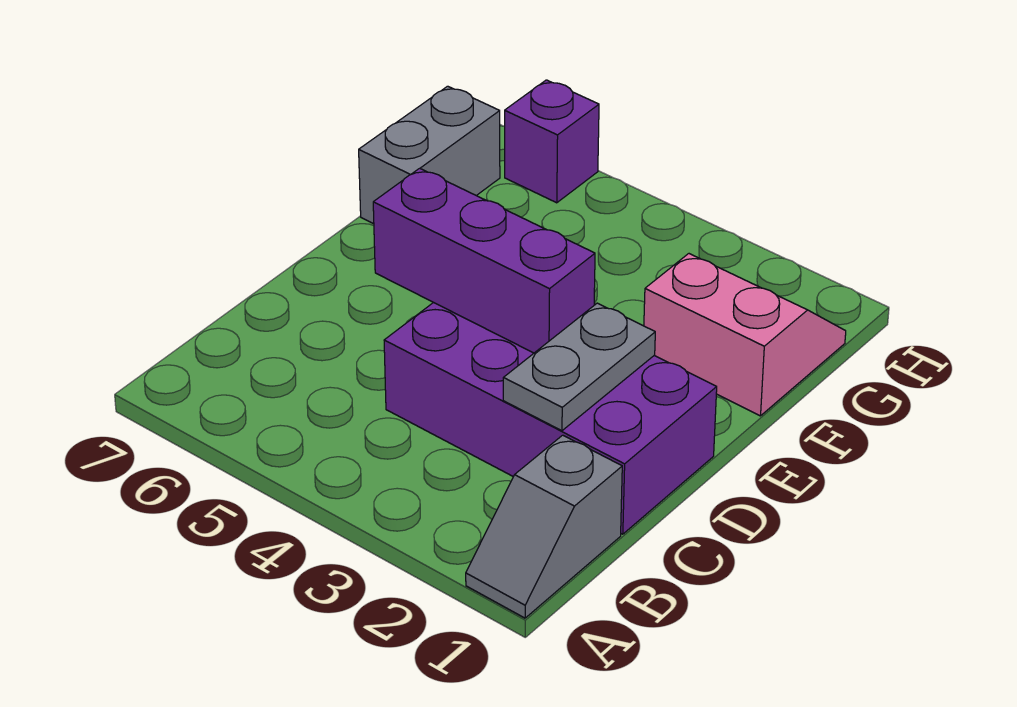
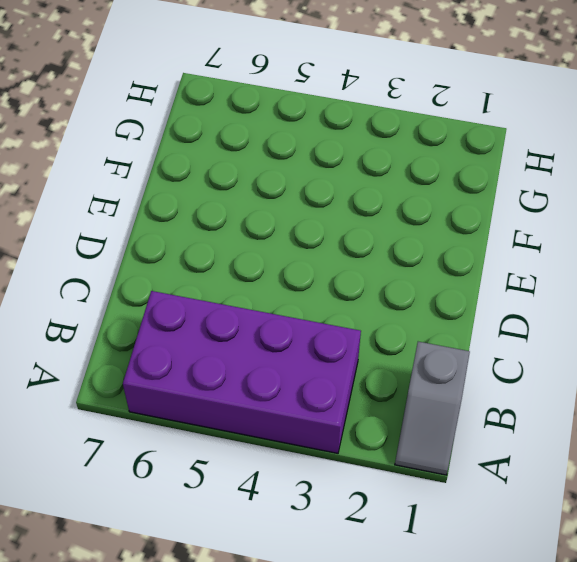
purple brick A3:B6 level 1 -> purple brick C1:D4 level 1
none -> pink slope F1:G2 level 1 top F
none -> grey brick F7:G7 level 1

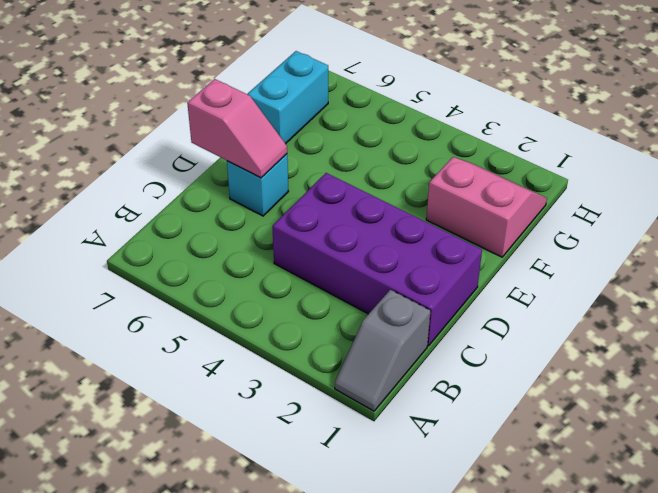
cyan brick D6 level 1 -> none
pink slope D6:D7 level 2 top 7 -> none
cyan brick F7:G7 level 1 -> grey brick F7:G7 level 1
none -> purple brick H6 level 1
none -> grey plate C2:D2 level 2

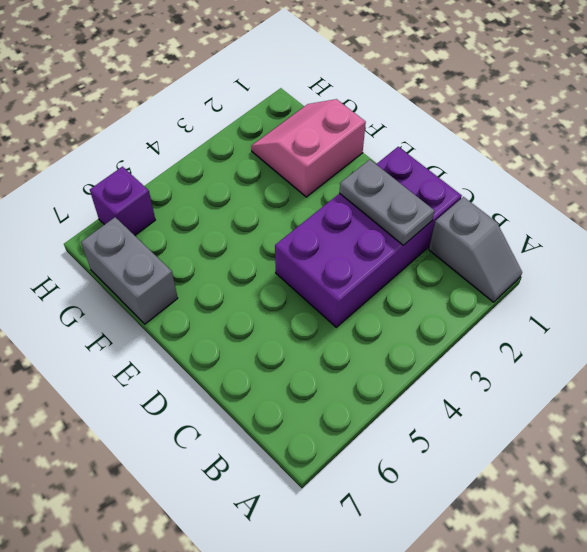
none -> purple brick D3:D5 level 2

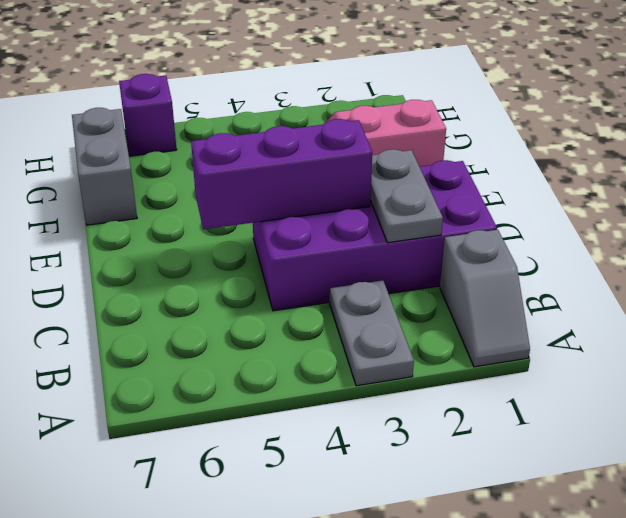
grey plate A3:B3 level 1 -> none

